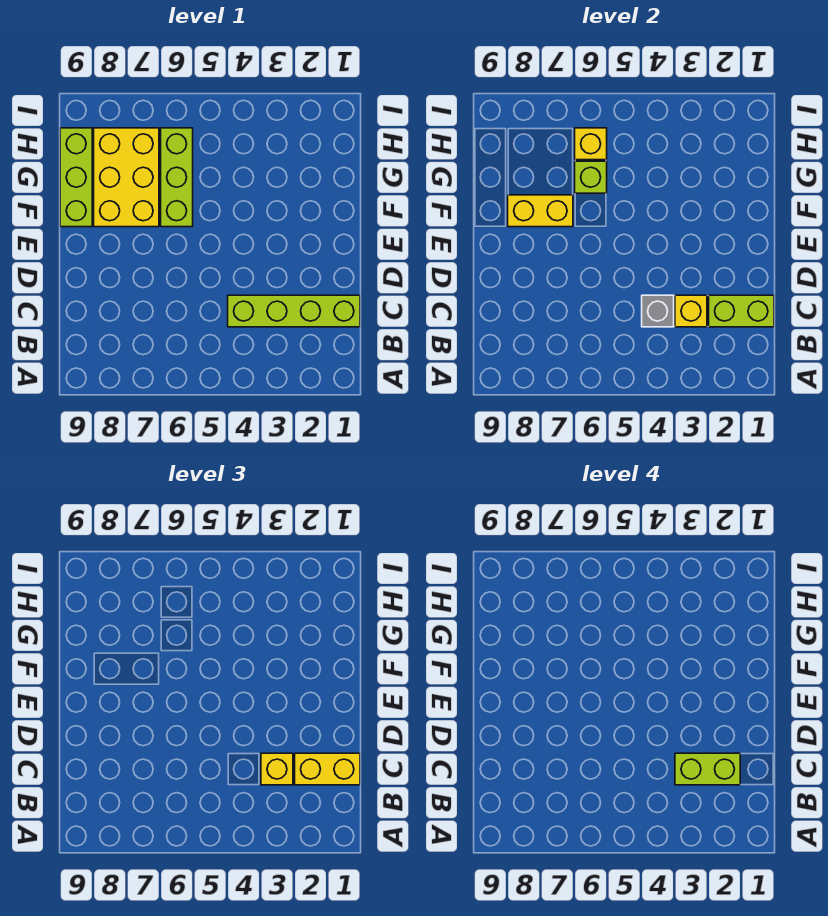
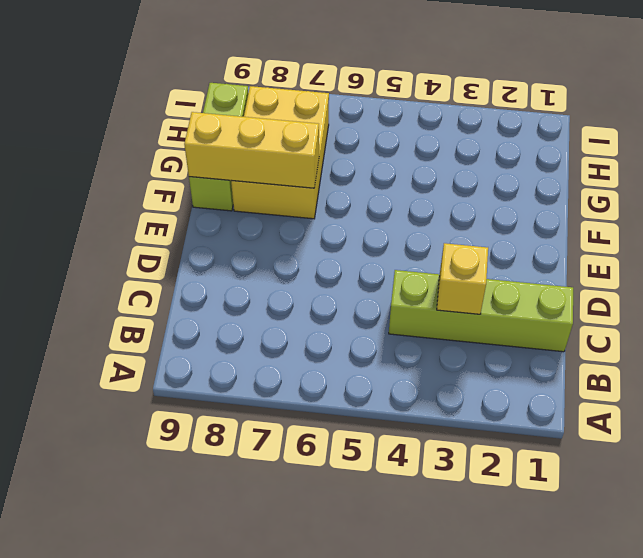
yellow brick F7:F9 level 2 -> yellow brick F7:F8 level 2
none -> lime brick F6:H6 level 1
none -> lime brick C1:C2 level 2
none -> grey brick C4 level 2

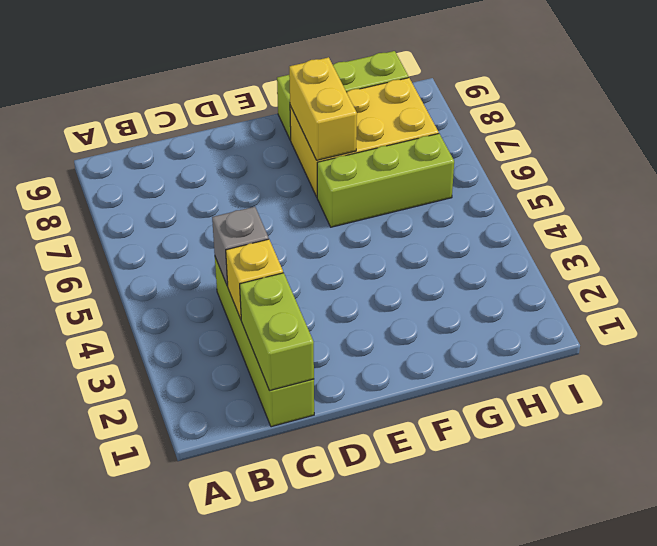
none -> lime brick G6 level 2
none -> yellow brick H6 level 2
none -> yellow brick C1:C2 level 3

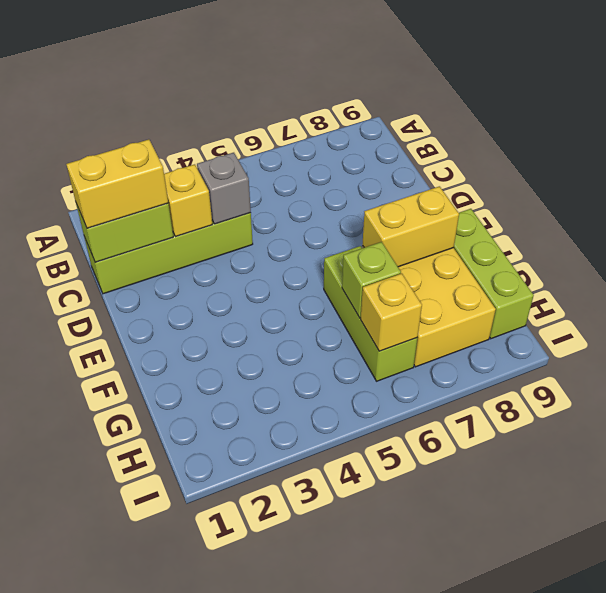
none -> yellow brick C3 level 3
none -> lime brick C2:C3 level 4

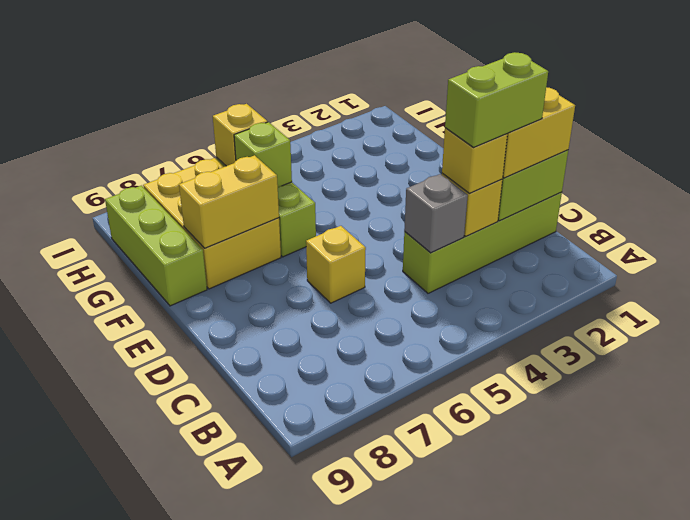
yellow brick D6 level 1 -> none

